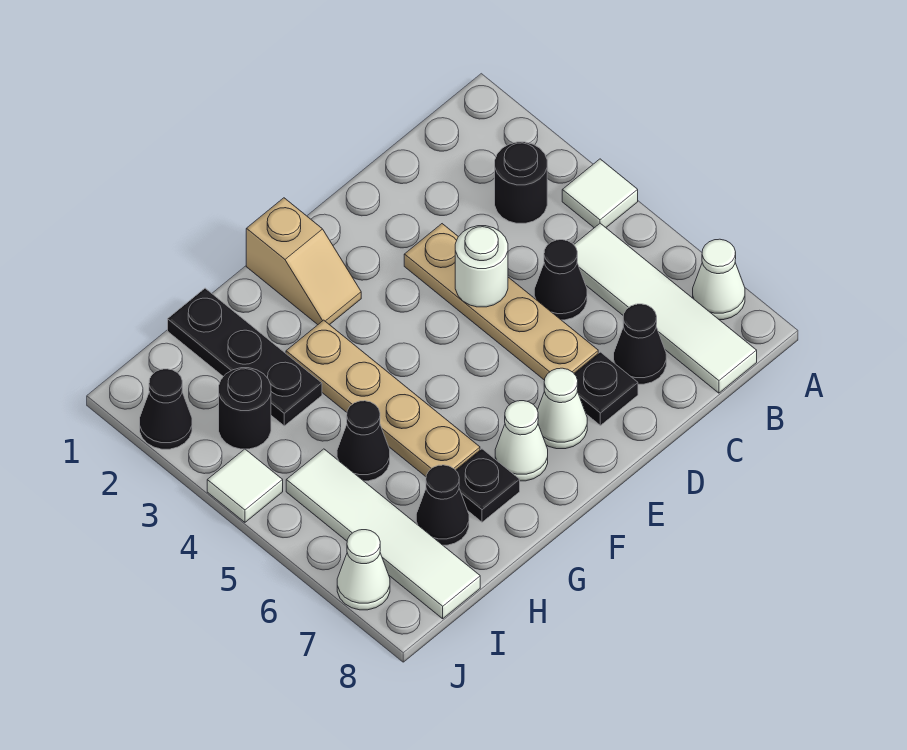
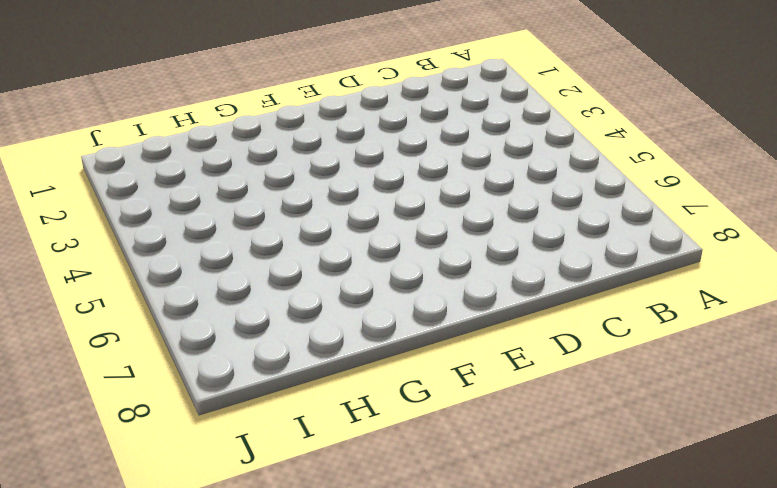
none -> white tile A4 level 1
none -> white cone A7 level 1
none -> black round brick B3 level 1

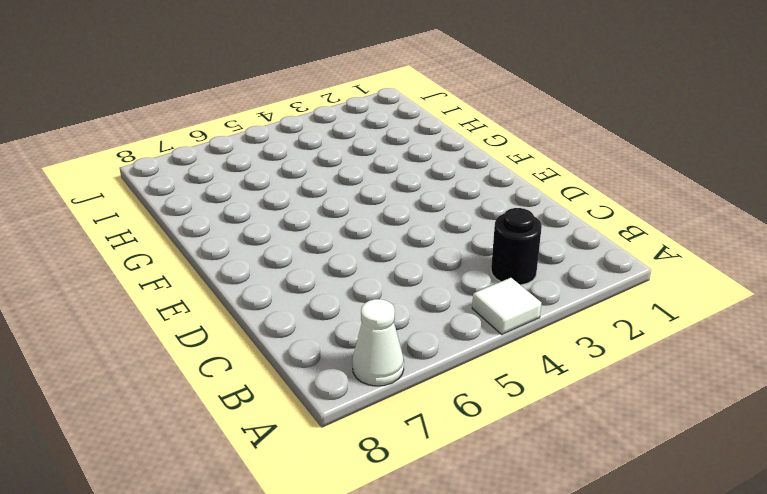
none -> white tile B5:B8 level 1
none -> black cone C5 level 1
none -> black cone C7 level 1

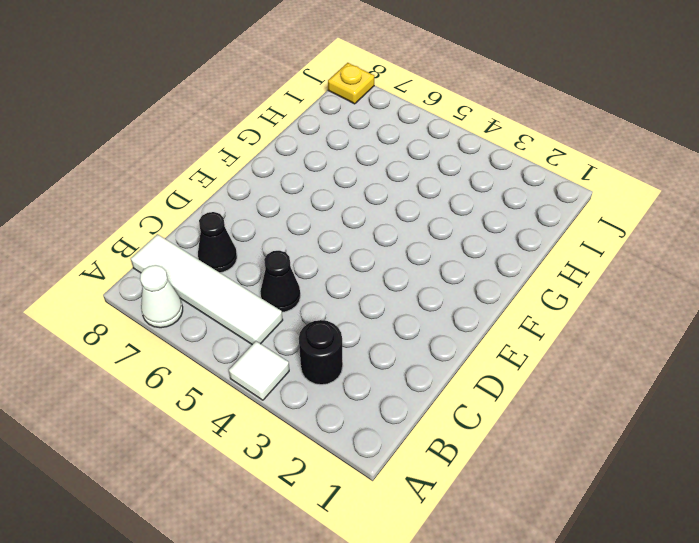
yellow plate J8 level 1 -> none
none -> tan plate D3:D6 level 1
none -> black plate D7 level 1
none -> white cone E7 level 1

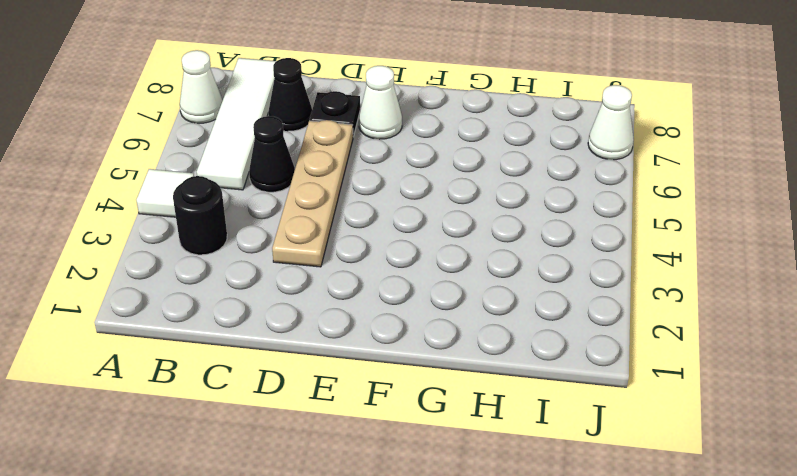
none -> tan slope F1:F2 level 1 top 1
none -> white cone F7 level 1
none -> tan plate G3:G6 level 1

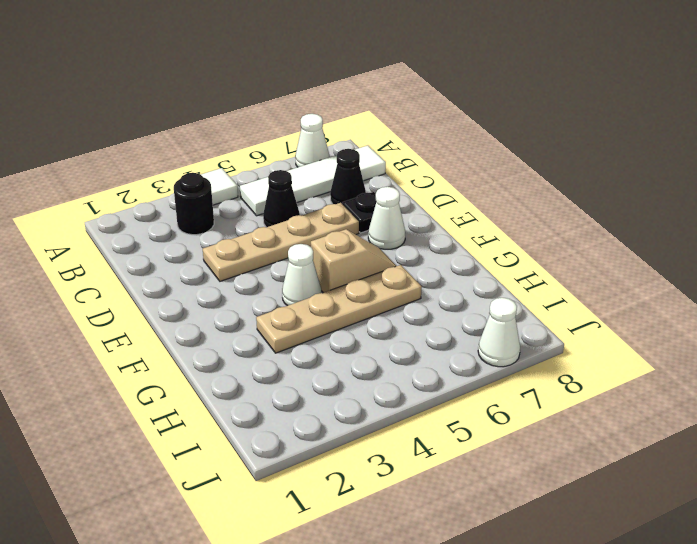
white cone F4 level 1 -> white cone F7 level 1
tan slope F5:F6 level 1 top 5 -> tan slope F1:F2 level 1 top 1
none -> black plate G7 level 1
none -> black plate H1:H3 level 1
none -> black cone H5 level 1

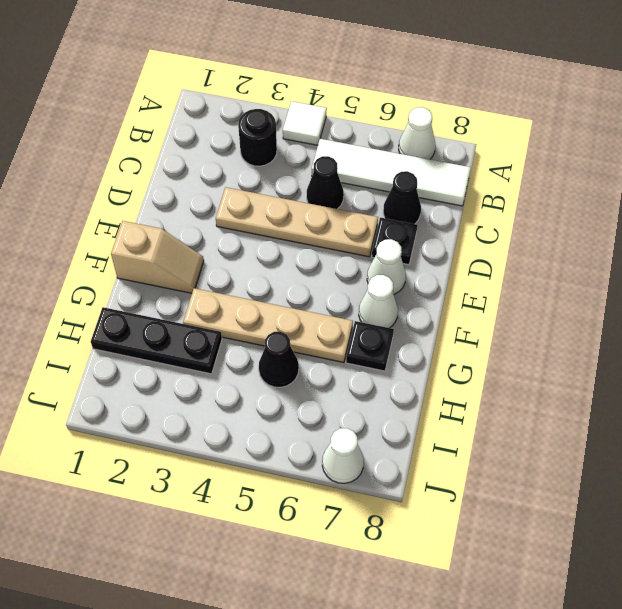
none -> black cone H7 level 1
none -> black round brick I3 level 1
none -> white tile I5:I8 level 1

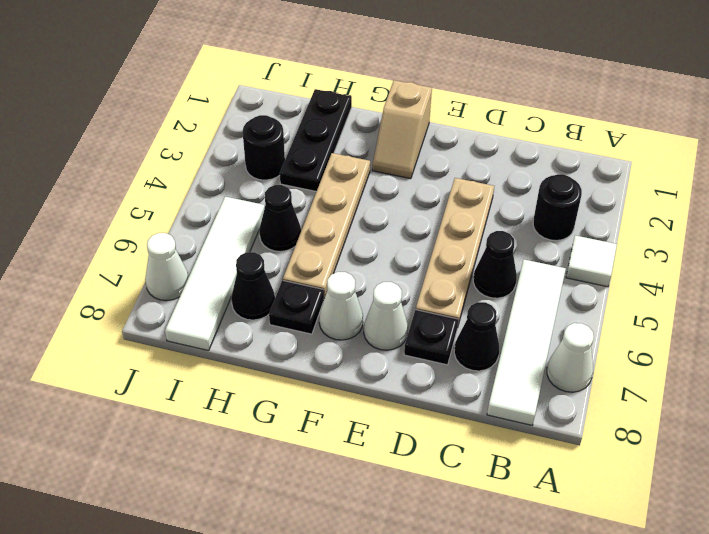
none -> black cone J2 level 1
none -> white tile J4 level 1
none -> white round brick D4 level 2

